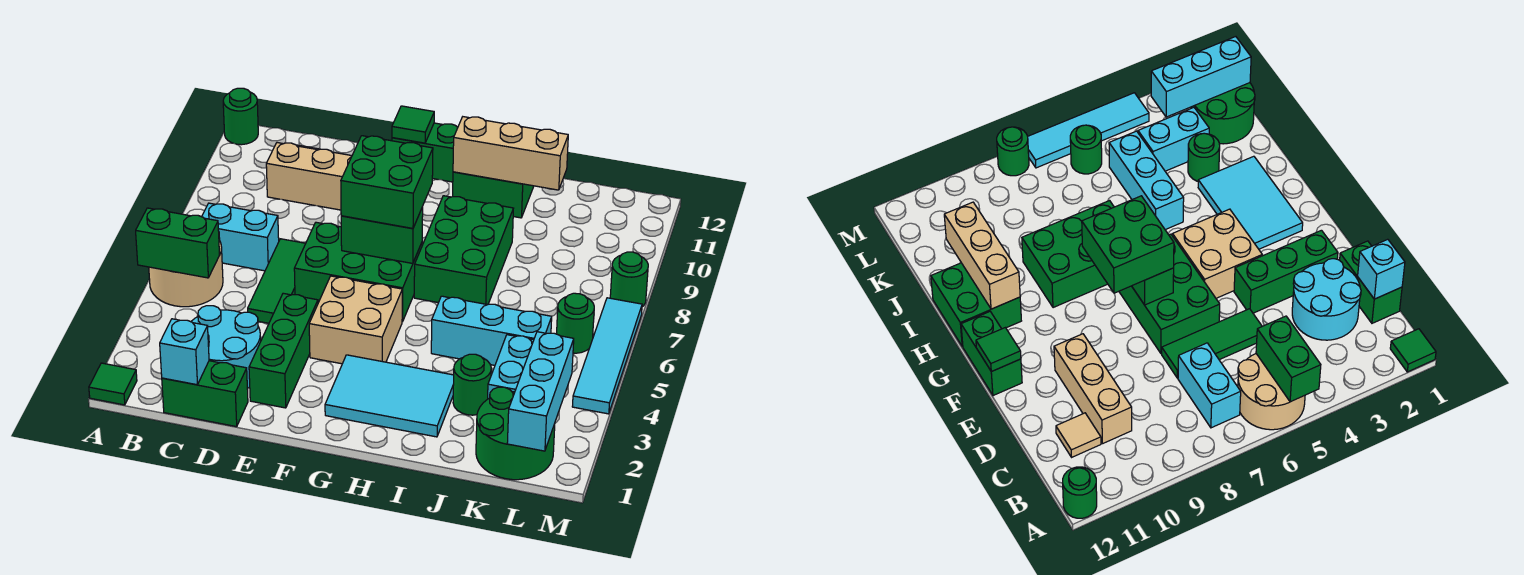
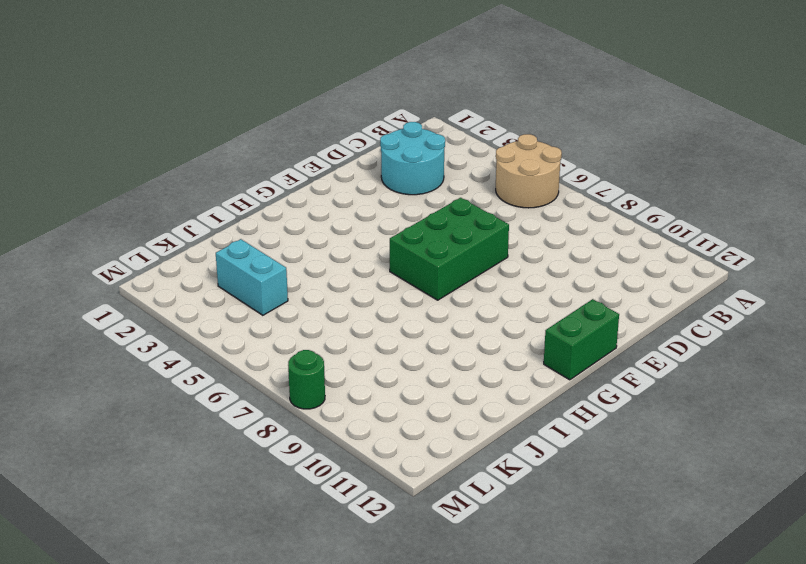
none -> green tile A1 level 1
none -> green round brick A12 level 1
none -> cyan brick B7:C7 level 1
none -> green brick C1:D1 level 1

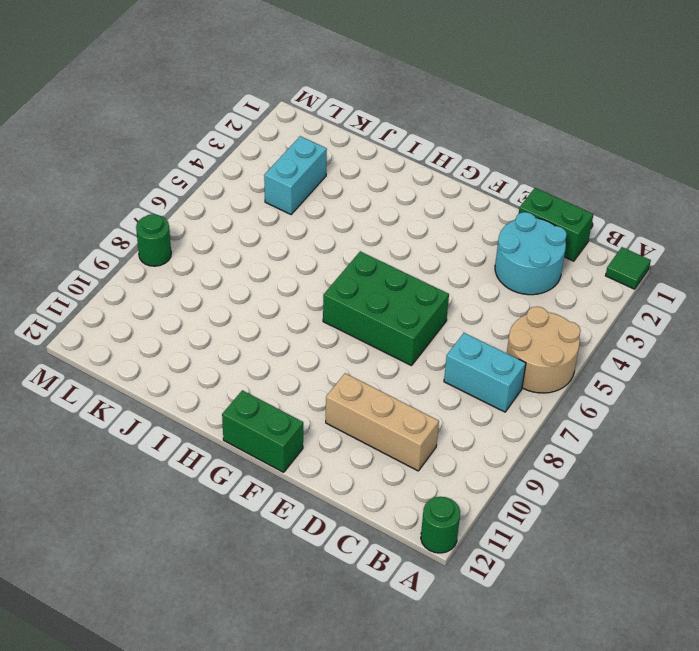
none -> tan tile C11 level 1
none -> green tile D5:D7 level 1
none -> green brick E2:E4 level 1
none -> tan brick F4:G5 level 1

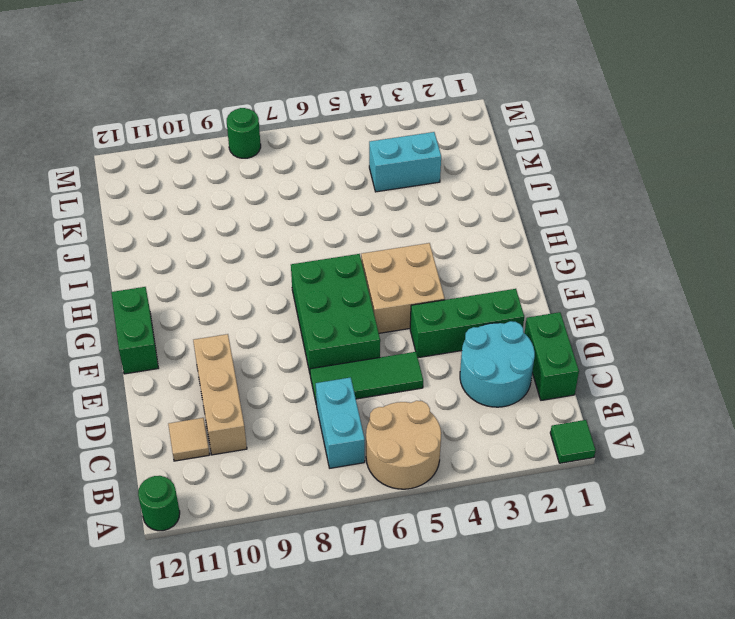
none -> cyan tile G2:I3 level 1
none -> green brick H7:I9 level 1
none -> green brick H11:I12 level 1
none -> cyan brick I5:K5 level 1

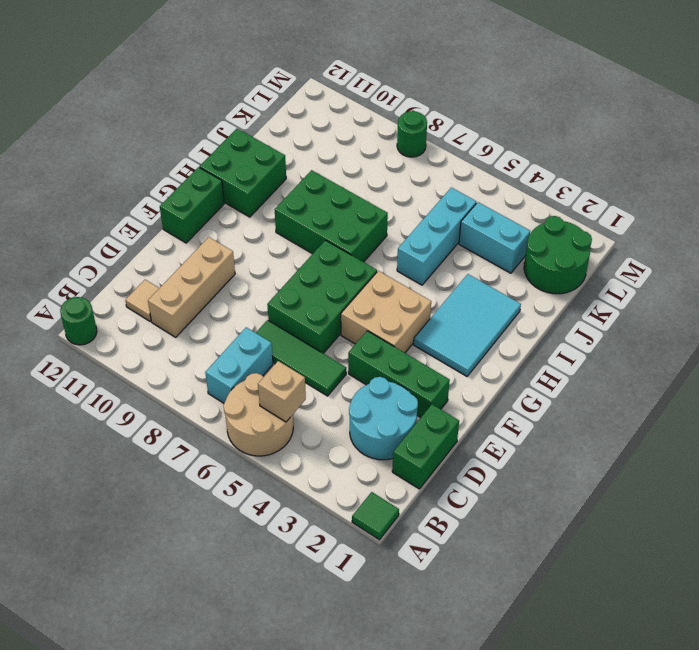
tan brick B5 level 2 -> green brick A5:B5 level 2
none -> green round brick J3 level 1
none -> green round brick L6 level 1
none -> cyan tile M4:M7 level 1
none -> cyan brick C1 level 2

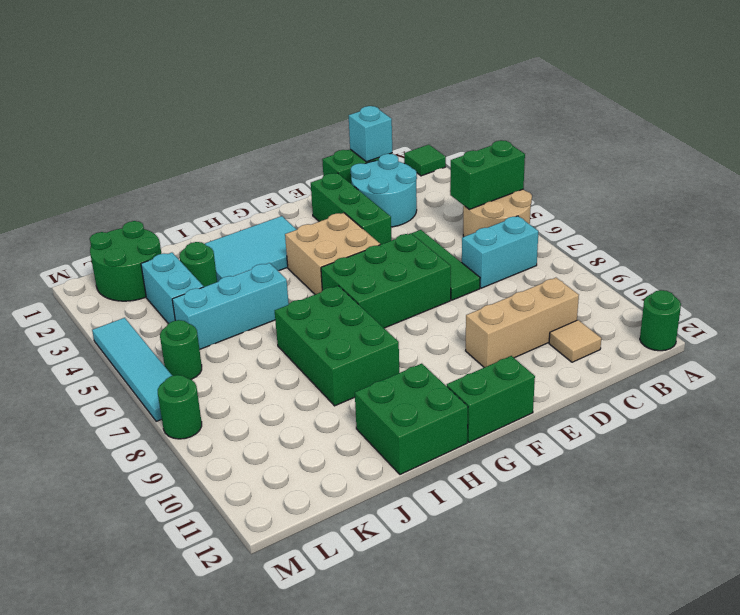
none -> green brick F7:G7 level 2
none -> green tile F12 level 2
none -> tan brick H11:J11 level 2
none -> cyan brick L1:L3 level 2

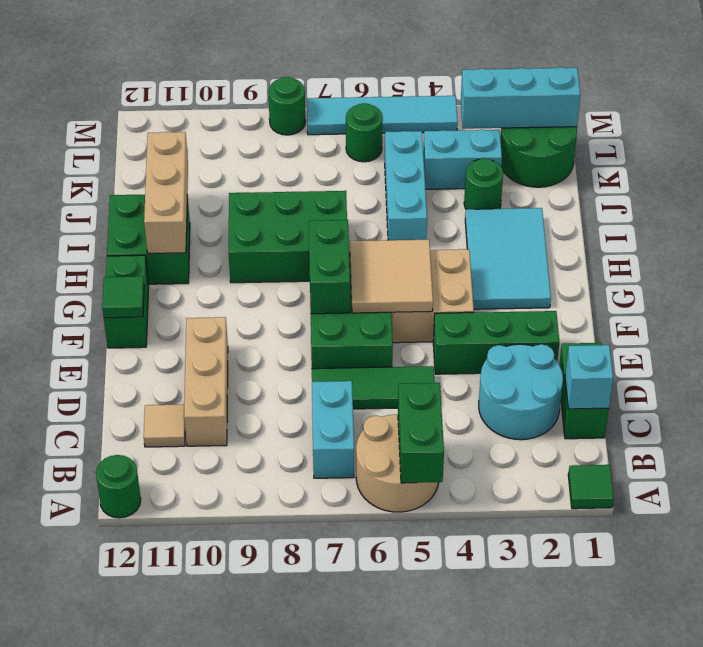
tan tile F5:G6 level 2 -> none
none -> green brick F7:G8 level 3

